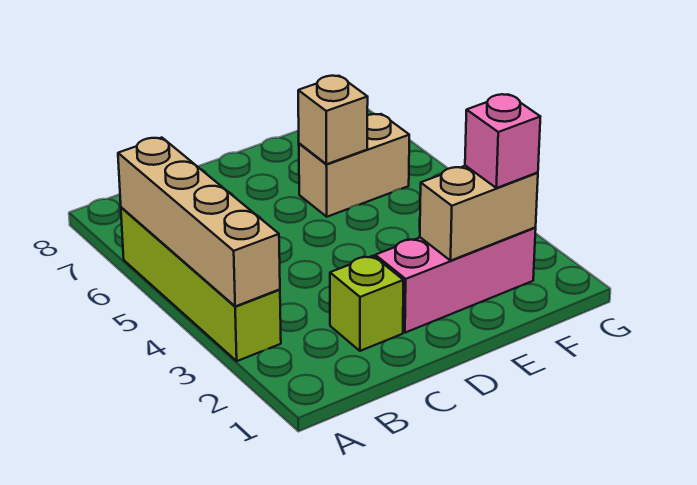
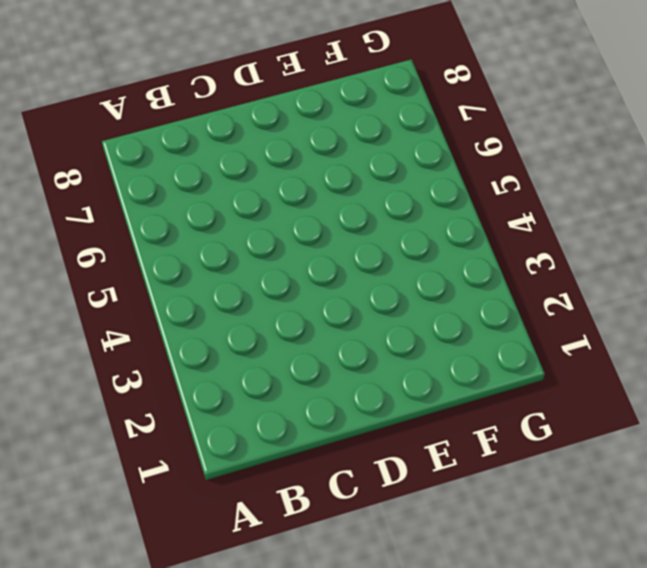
none -> lime brick A3:A6 level 1
none -> lime brick C2 level 1

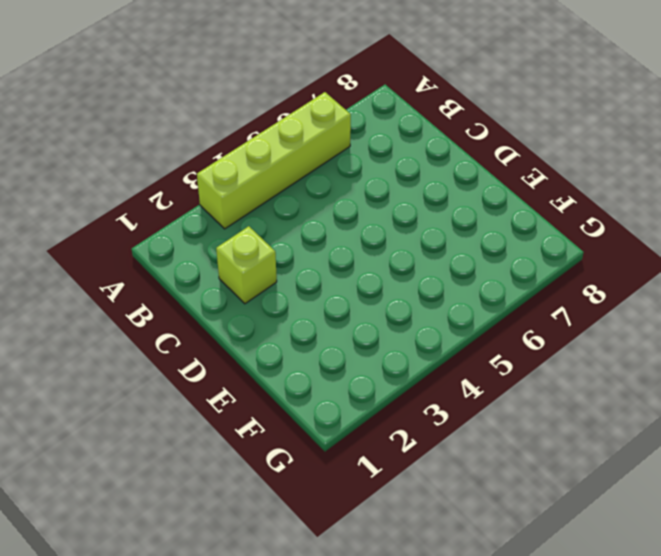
none -> pink brick D2:F2 level 1
none -> tan brick E6:F6 level 1

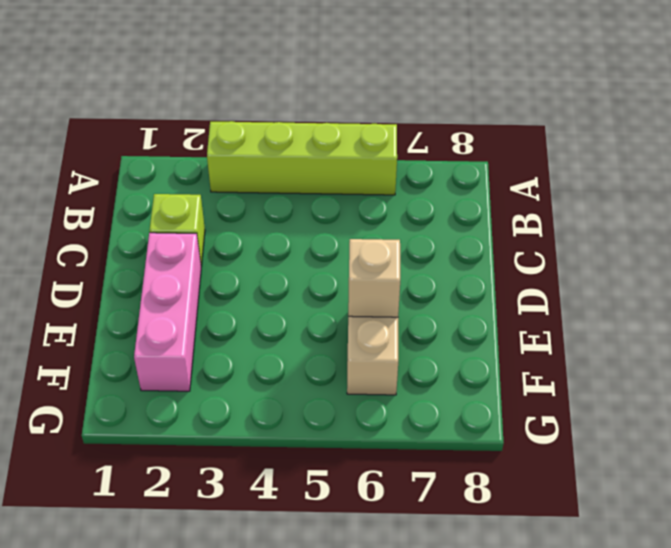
none -> tan brick A3:A6 level 2
none -> tan brick E2:F2 level 2

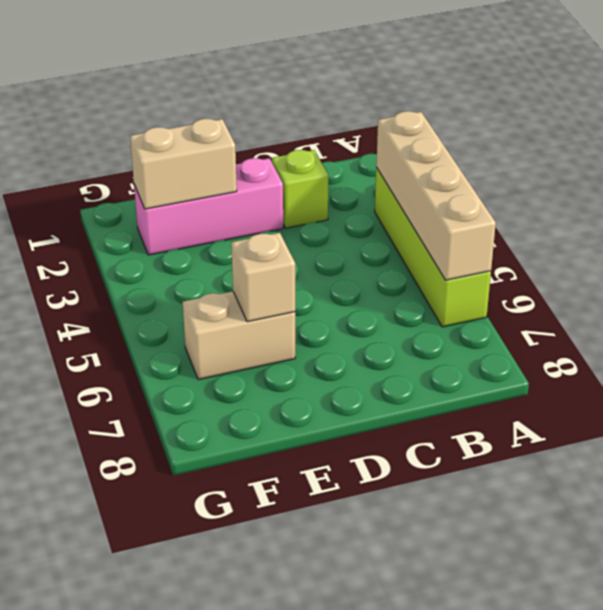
none -> pink brick F2 level 3

